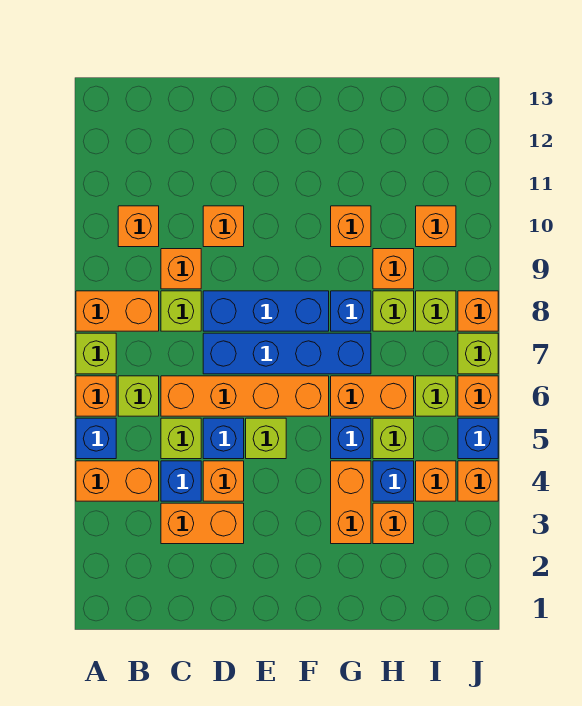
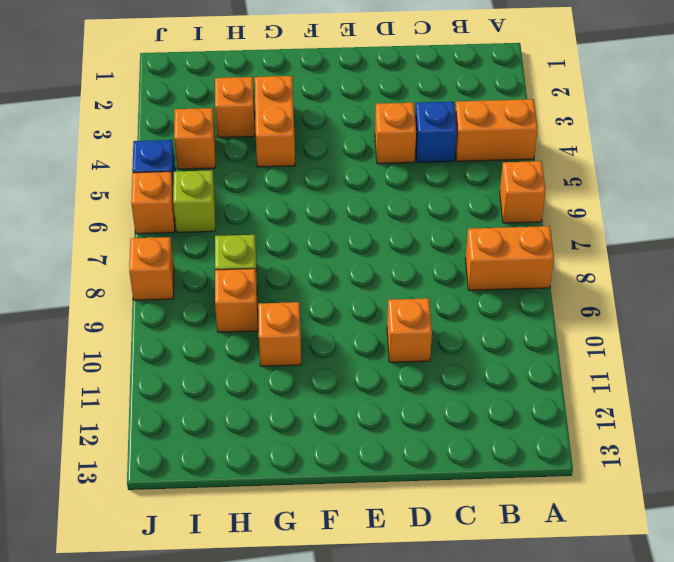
none -> blue brick A5 level 1
none -> lime brick A7 level 1
none -> lime brick B6 level 1
none -> orange brick B10 level 1

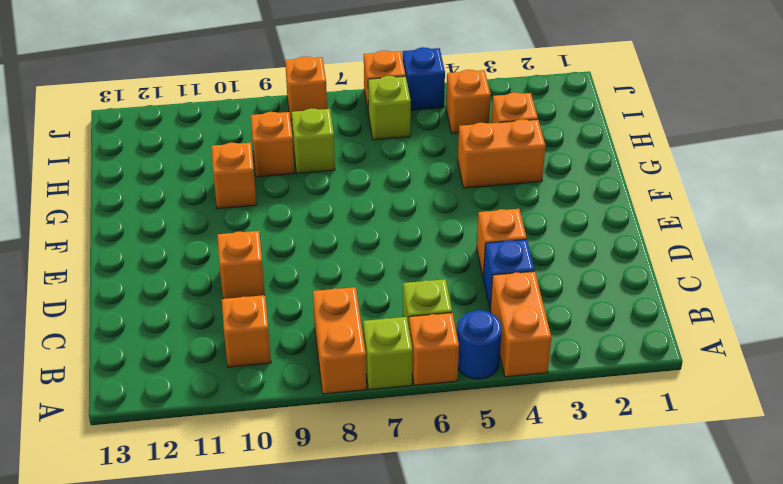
blue round brick A5 level 1 -> blue brick A5 level 1
none -> orange brick C3:D3 level 1
none -> lime brick C5 level 1
none -> orange brick C6:F6 level 1
none -> lime brick C8 level 1

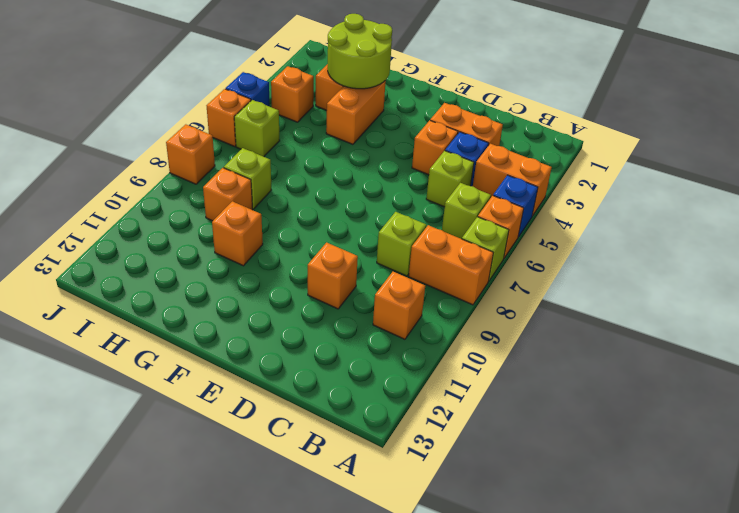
lime round brick G2:H3 level 2 -> none
none -> orange brick C6:F6 level 1
none -> orange brick C9 level 1
none -> blue brick D5 level 1
none -> blue brick D7:G7 level 1

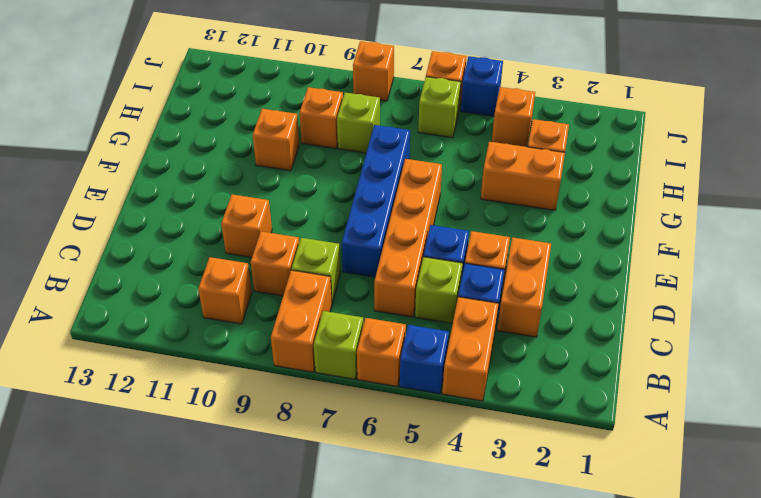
none -> lime brick B6 level 1
none -> blue brick D8:F8 level 1
none -> lime brick E5 level 1
none -> blue brick G5 level 1

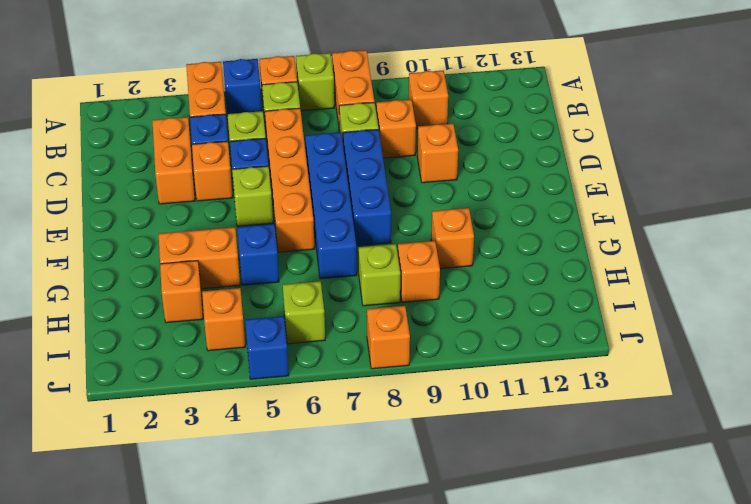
none -> orange brick G6:H6 level 1
none -> blue brick G8 level 1
none -> blue brick H4 level 1
none -> lime brick H5 level 1

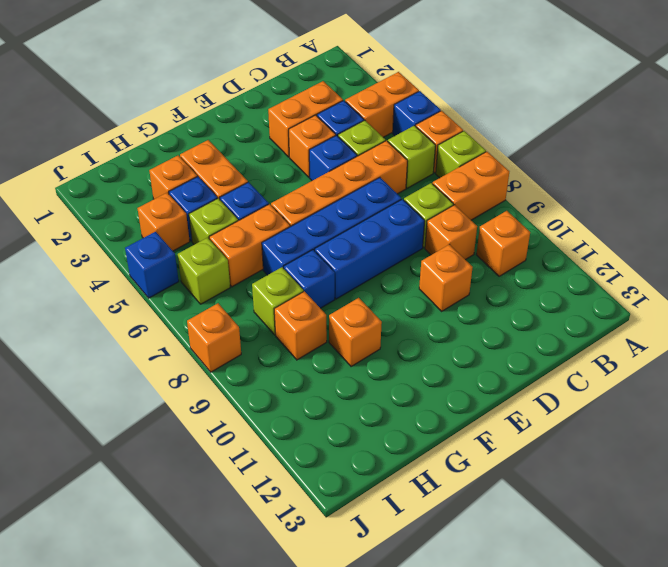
none -> lime brick E5 level 1
none -> lime brick I8 level 1
none -> orange brick I10 level 1
none -> orange brick J4 level 1

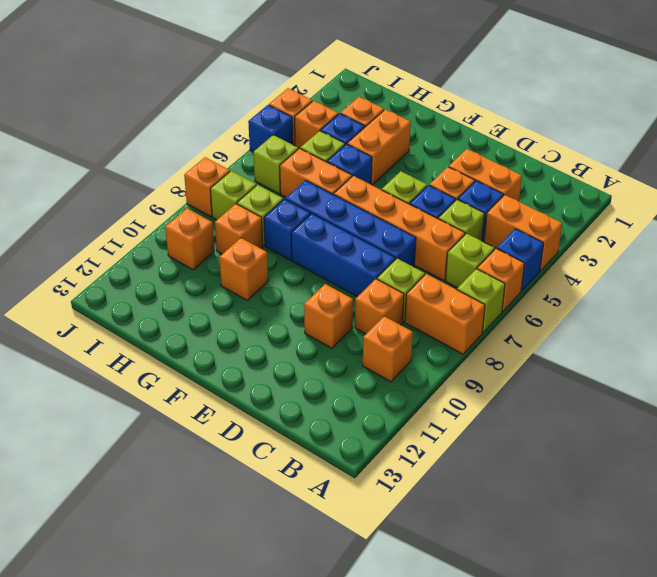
none -> orange brick J6 level 1
none -> lime brick J7 level 1

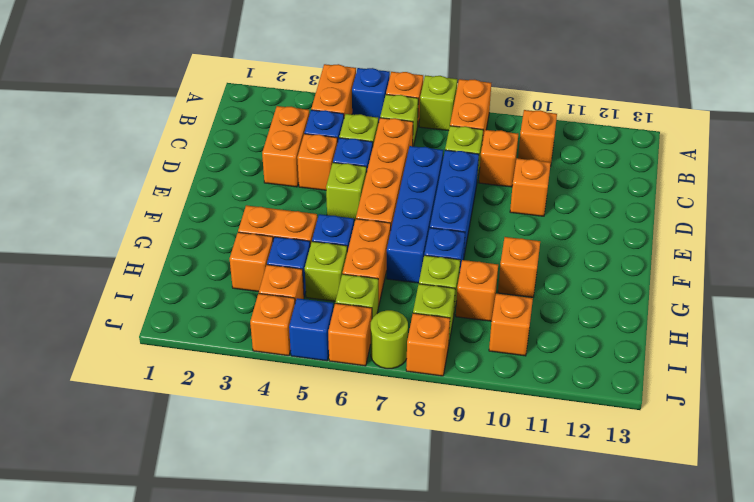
lime round brick J7 level 1 -> lime brick J7 level 1

